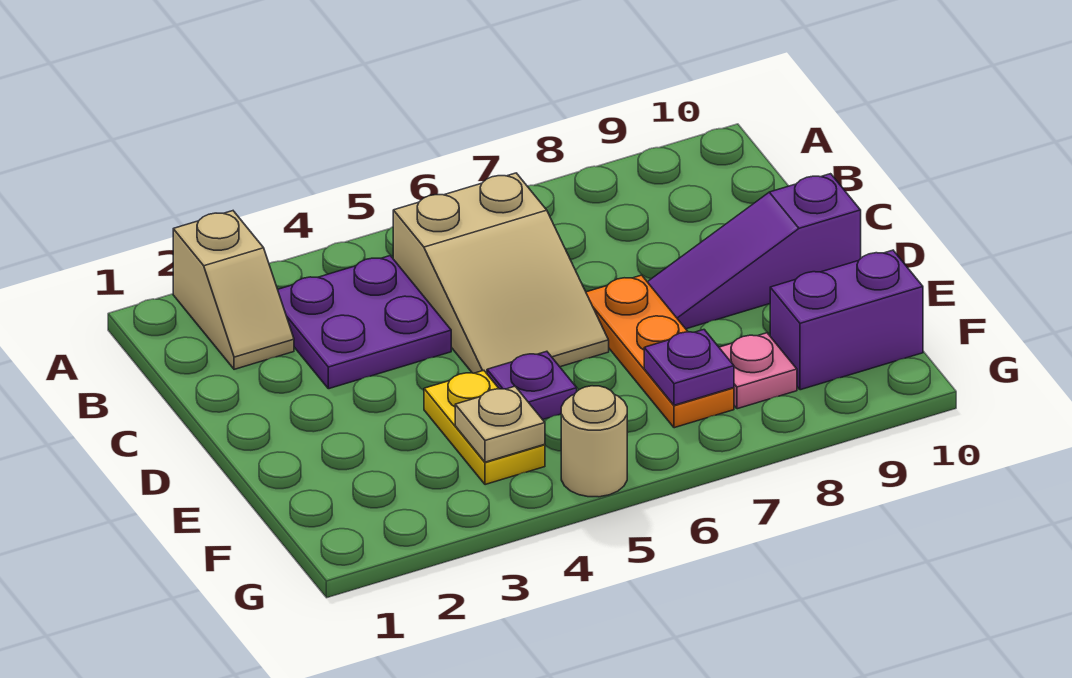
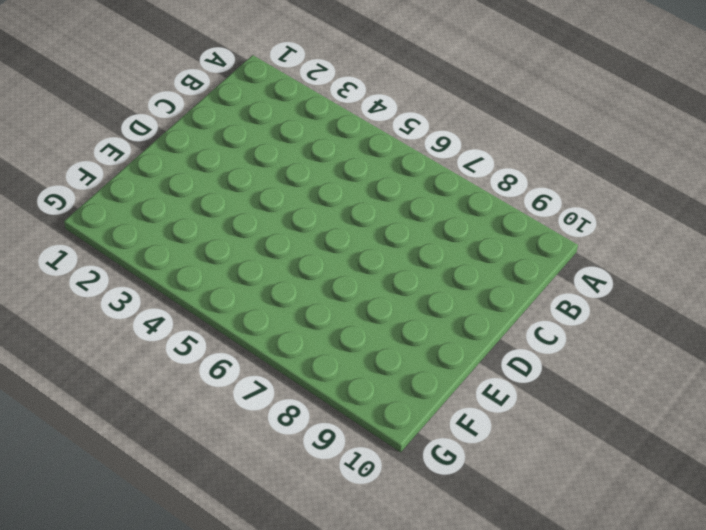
none -> tan slope A2:B2 level 1 top A
none -> purple plate B3:C4 level 1
none -> tan slope B5:D6 level 1 top B

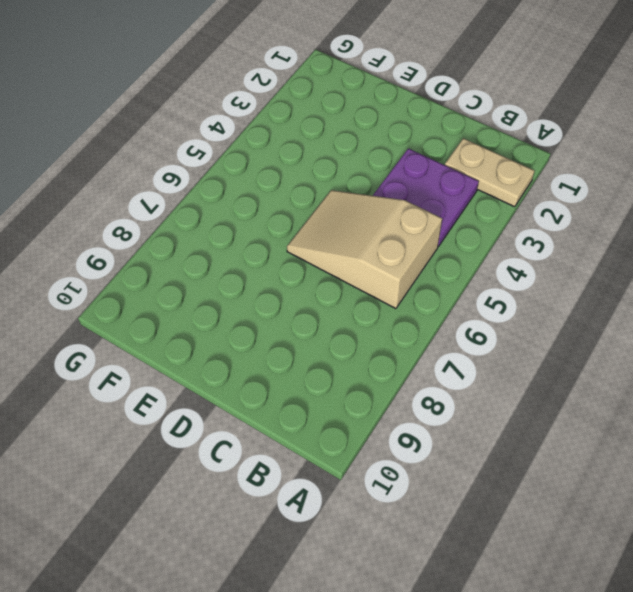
tan plate A2:B2 level 1 -> tan slope A2:B2 level 1 top A
none -> orange plate D7:F7 level 1
none -> purple slope D8:D10 level 1 top 10
none -> yellow plate E4:F4 level 1

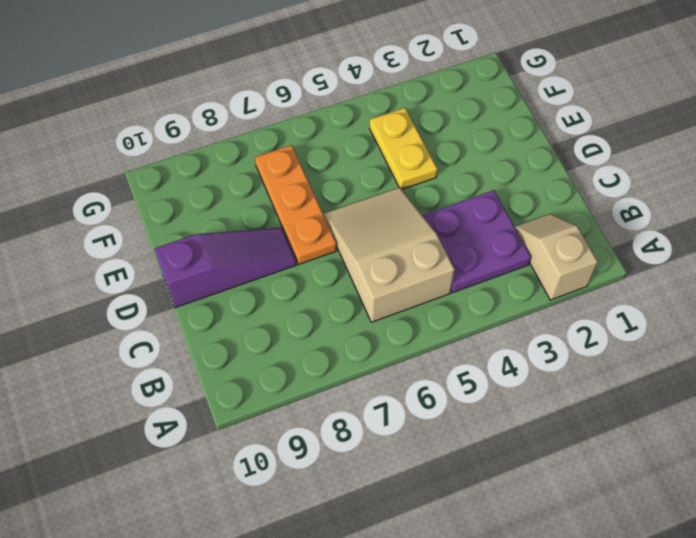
none -> purple plate E5 level 1
none -> pink plate F8 level 1
none -> purple brick F9:F10 level 1

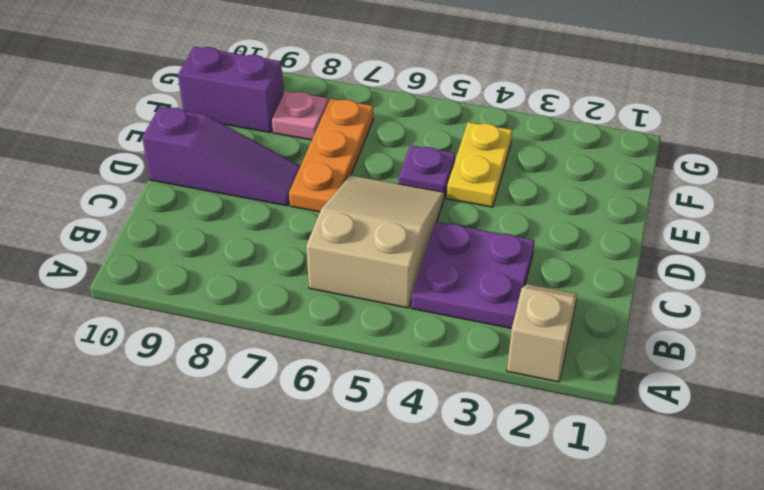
none -> tan round brick G5 level 1
none -> tan plate F4 level 2
none -> purple plate F7 level 2

